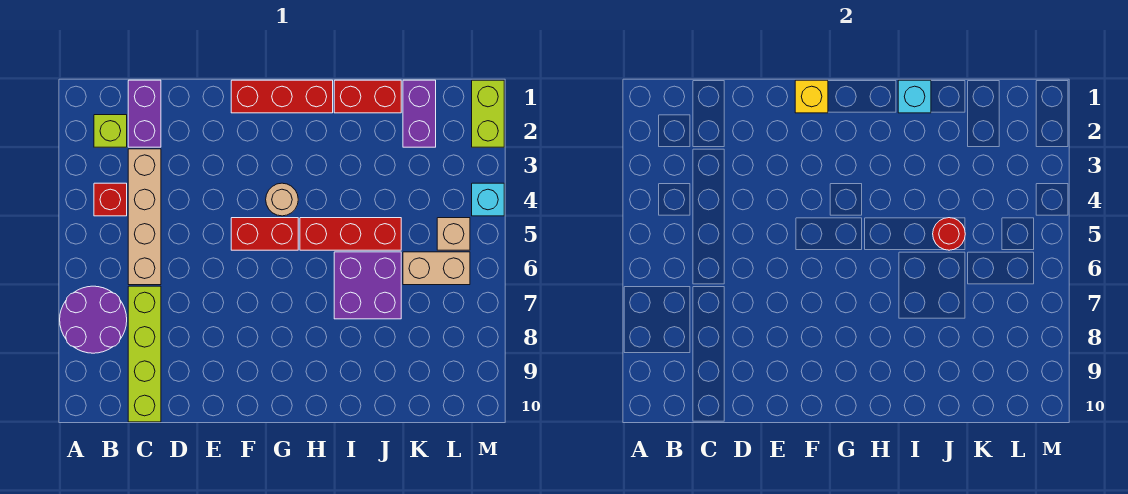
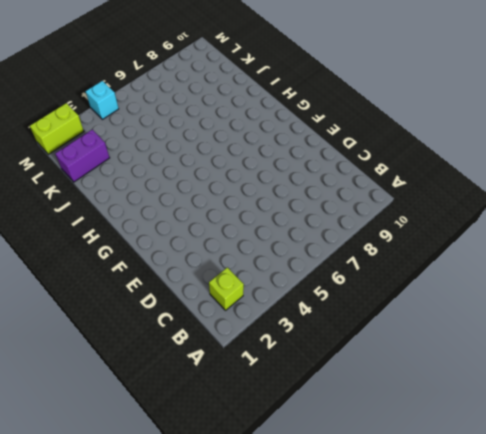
none -> purple round brick A7:B8 level 1
none -> red brick B4 level 1
none -> purple brick C1:C2 level 1

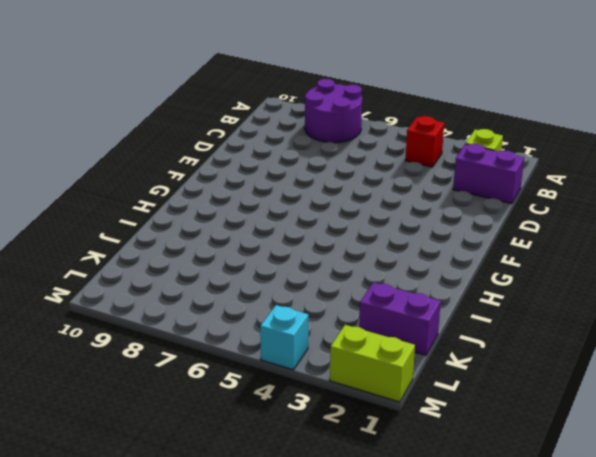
none -> tan brick C3:C6 level 1
none -> lime brick C7:C10 level 1
none -> red brick F1:H1 level 1

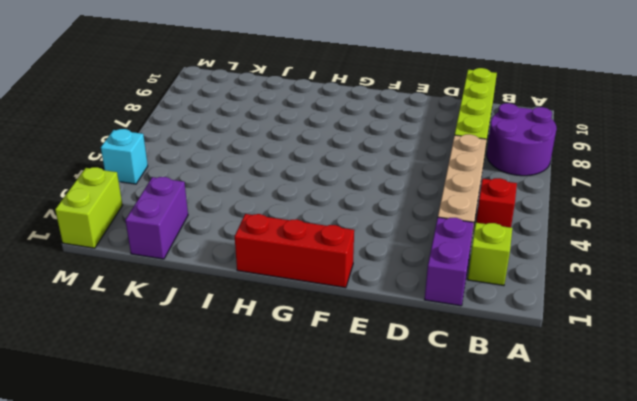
none -> red brick F5:G5 level 1
none -> tan round brick G4 level 1
none -> red brick H5:J5 level 1

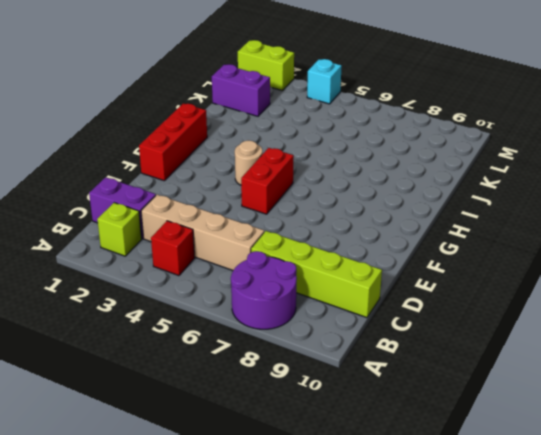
none -> red brick H5:J5 level 1
none -> red brick I1:J1 level 1
none -> purple brick I6:J7 level 1

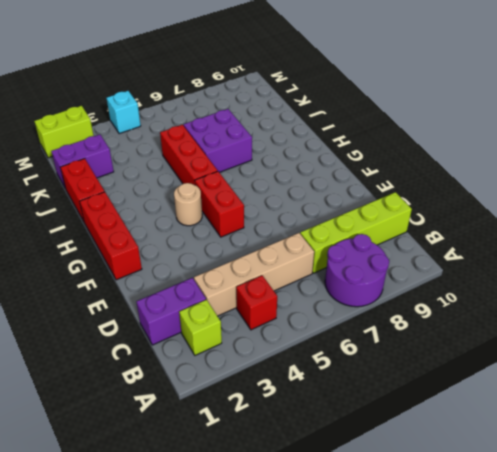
none -> tan brick K6:L6 level 1
none -> tan brick L5 level 1
none -> yellow brick F1 level 2

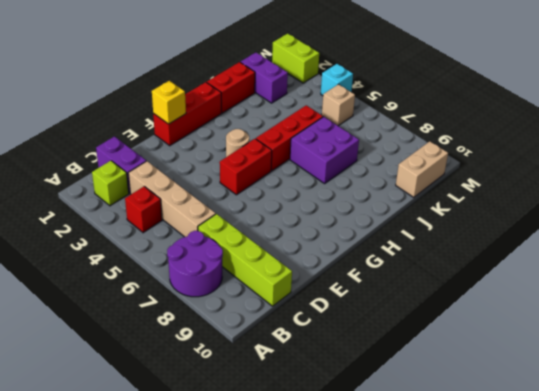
tan brick K10:L10 level 1 -> tan brick K6:L6 level 1
none -> cyan brick I1 level 2
none -> red round brick J5 level 2

